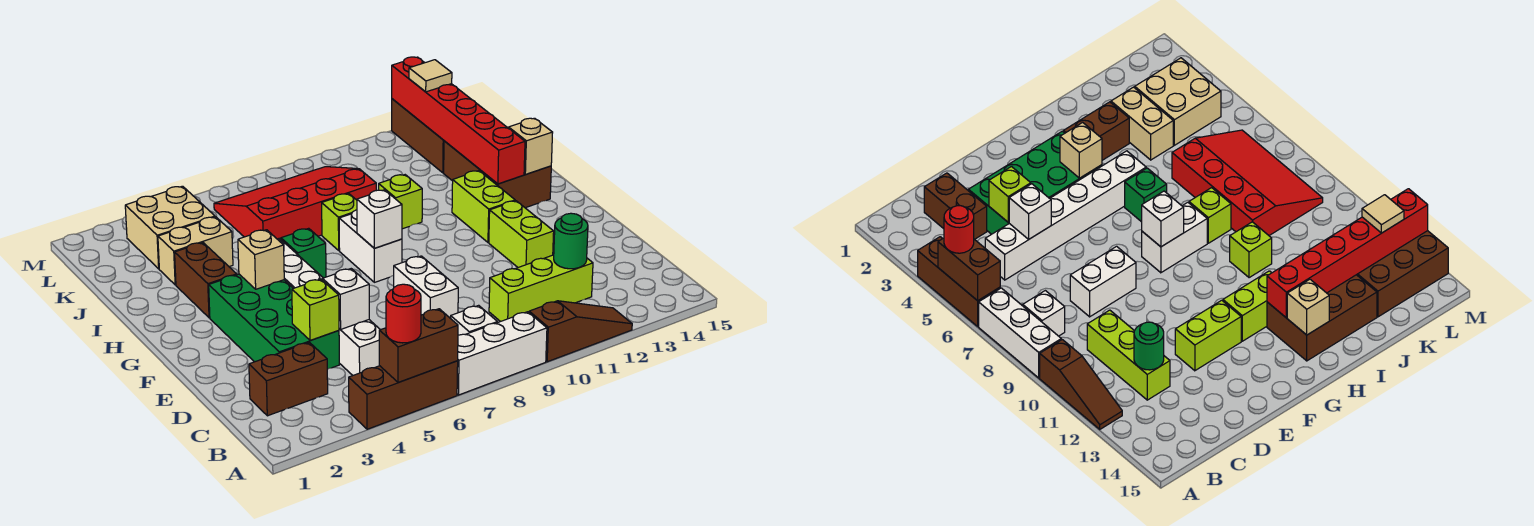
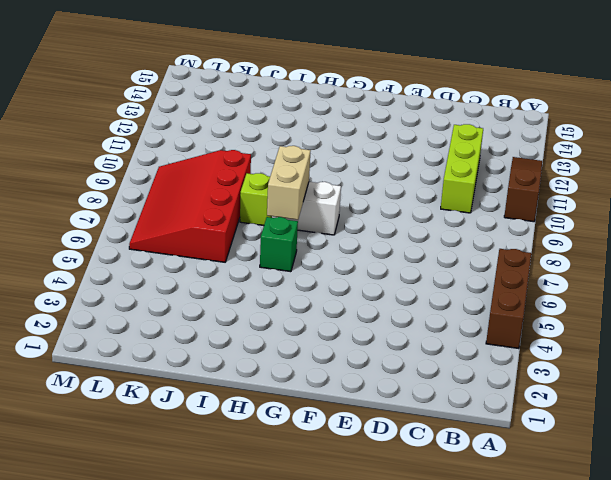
tan brick H7:H8 level 2 -> tan brick J3:J4 level 1
none -> white brick A7:A9 level 1
none -> white brick B8 level 1
none -> brown brick C2:C3 level 1
none -> white brick C5:H5 level 1

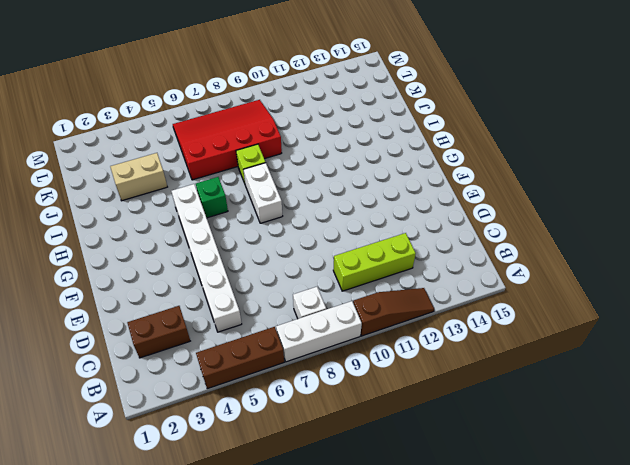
none -> green brick D3:G4 level 1
none -> white brick D8:E8 level 1
none -> lime brick E12:F12 level 1
none -> lime brick G12:H12 level 1

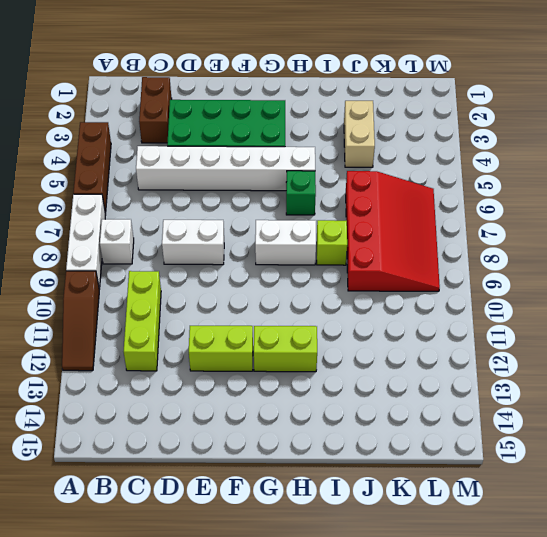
none -> brown brick H3:I3 level 1
none -> brown brick H13:J14 level 1
none -> lime brick I10 level 1
none -> tan brick K3:L4 level 1

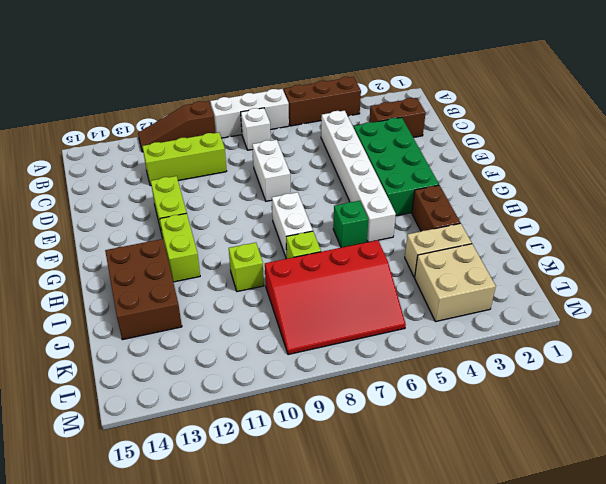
none -> brown brick K13:M14 level 1
none -> brown brick A5:A6 level 2
none -> green round brick C12 level 2
none -> lime brick D4 level 2

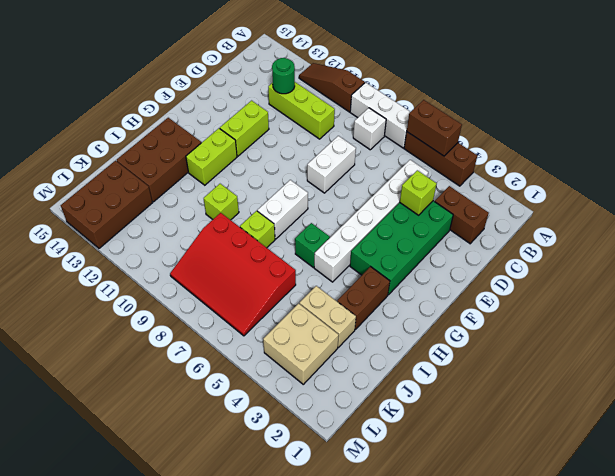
none -> white brick D5 level 2
none -> tan brick G4 level 2
none -> white brick G8 level 2
none -> red brick H13:M13 level 2

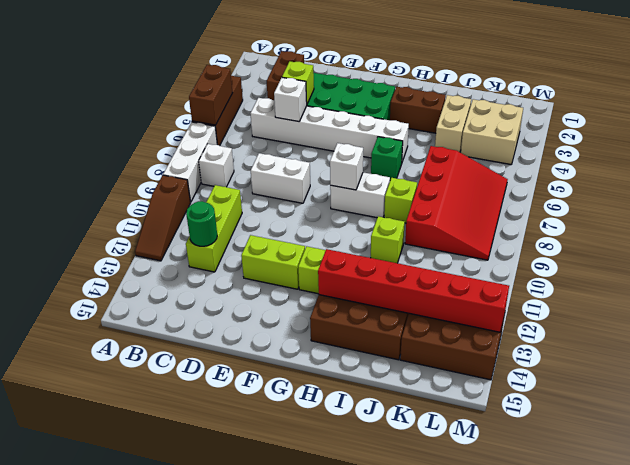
none -> tan brick G4 level 2
none -> tan brick H14 level 2
none -> red round brick A5 level 3
none -> tan tile L13 level 3

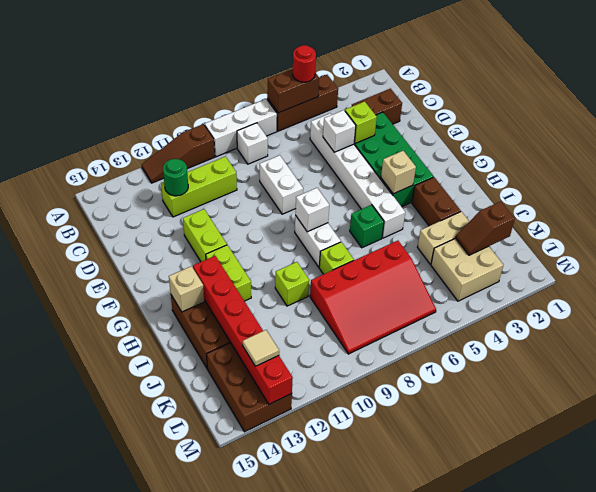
brown slope K2:K3 level 2 top 2 -> none

